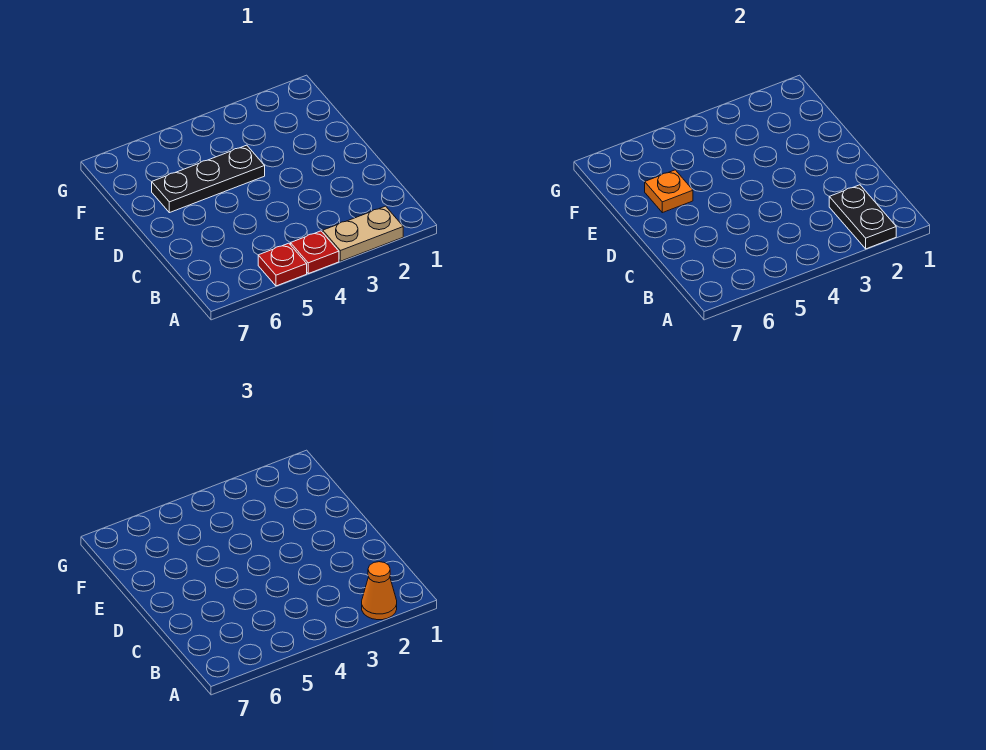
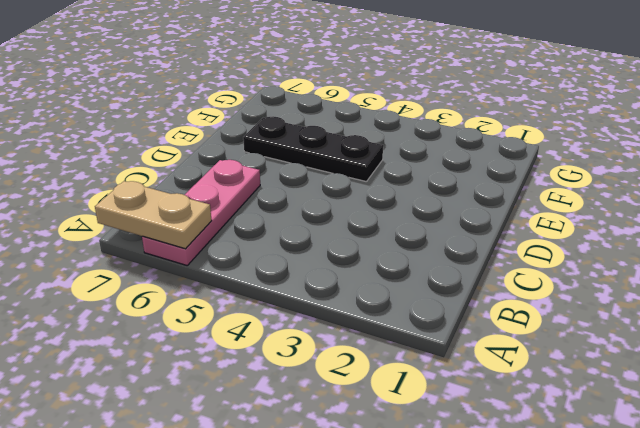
pink plate A6:C6 level 1 -> none
tan plate A6:A7 level 2 -> tan plate A2:A3 level 1
none -> red plate A4 level 1
none -> red plate A5 level 1

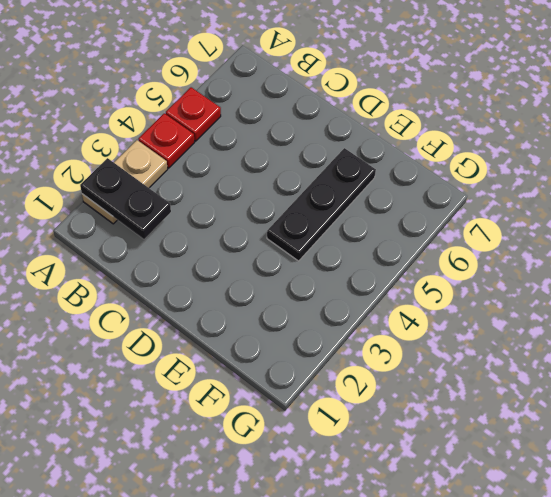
none -> orange plate E6 level 2
none -> orange cone A2 level 3

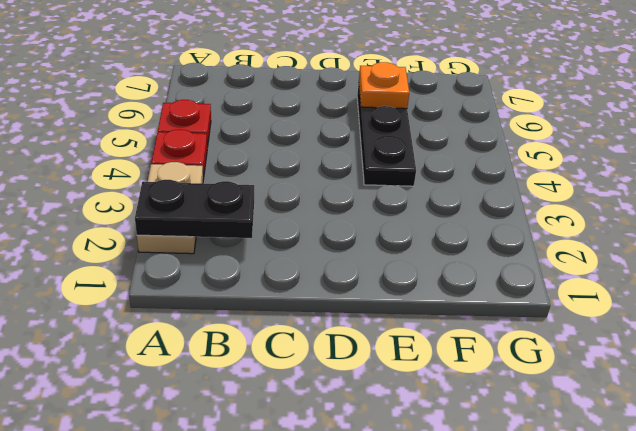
none -> orange cone A2 level 3

